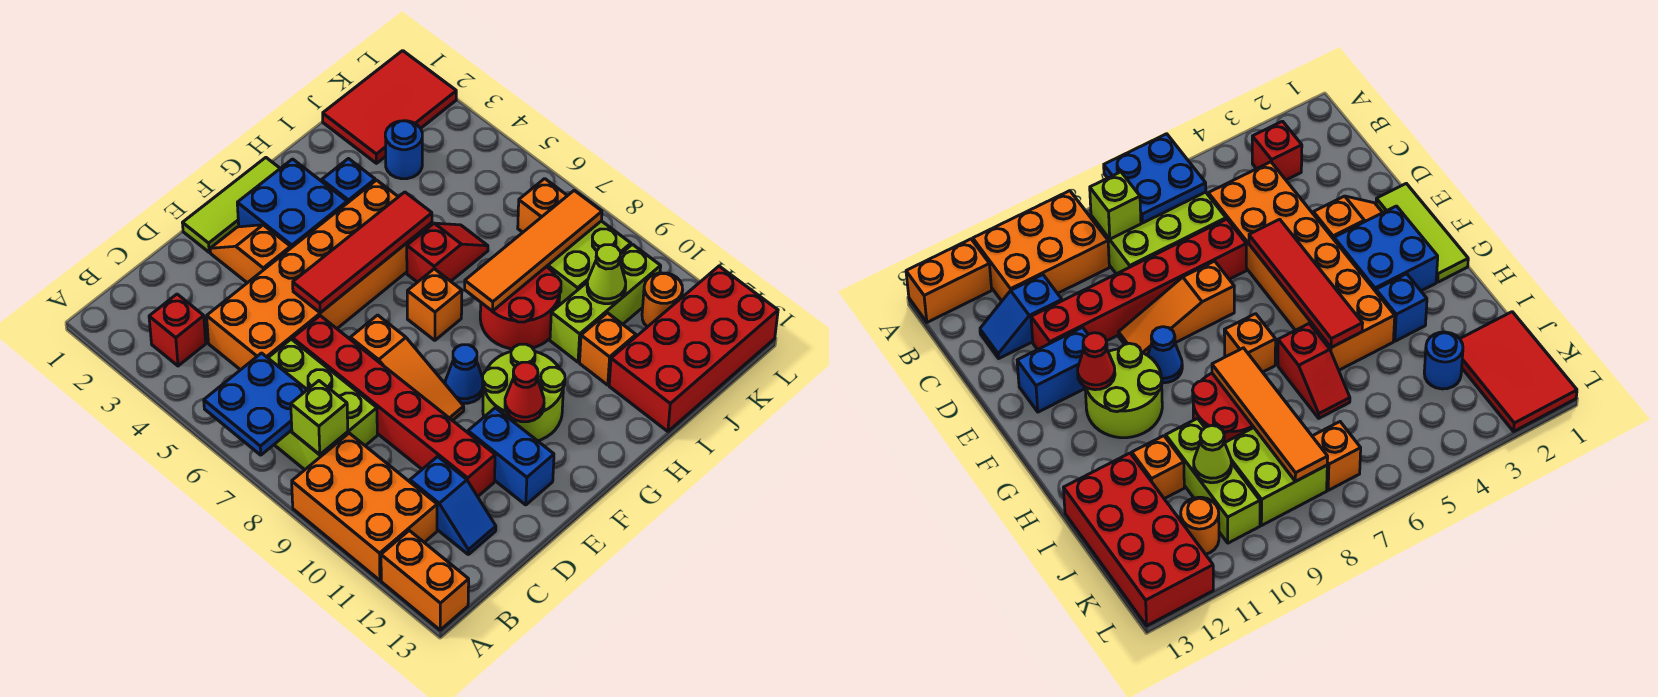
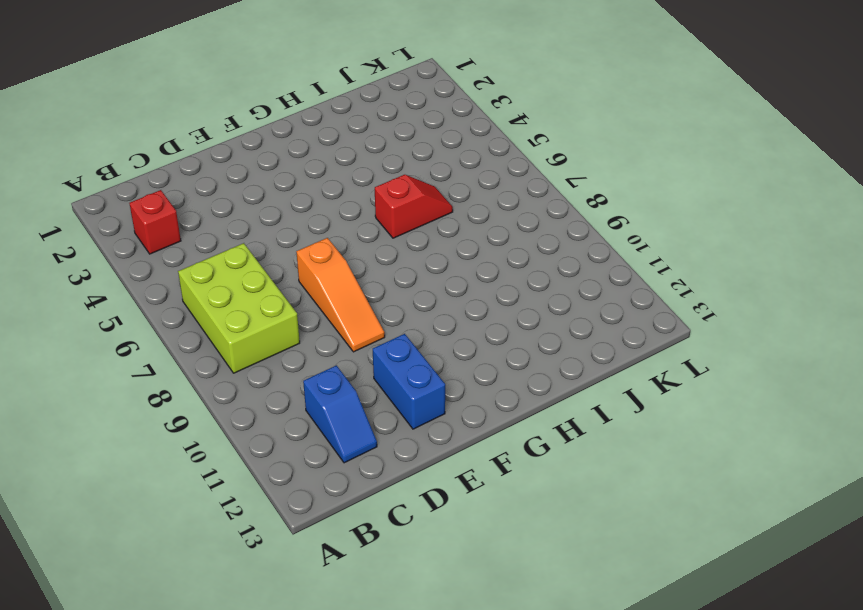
none -> orange brick A9:B11 level 1
none -> orange brick A12:A13 level 1
none -> orange brick C4:H5 level 1
none -> red brick D6:D11 level 1

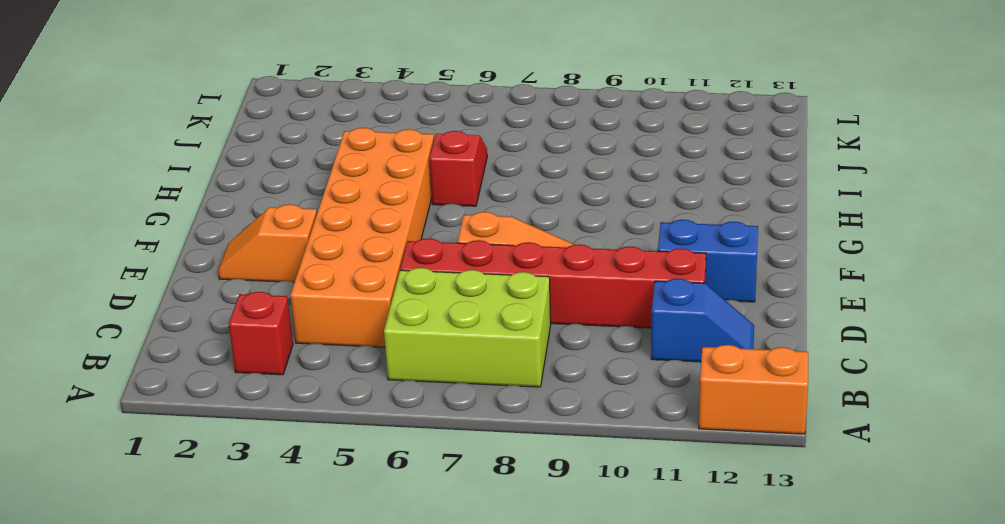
none -> orange brick A9:B11 level 1
none -> lime tile E1:G1 level 1
none -> blue brick F2:G3 level 1
none -> blue cone F9 level 1

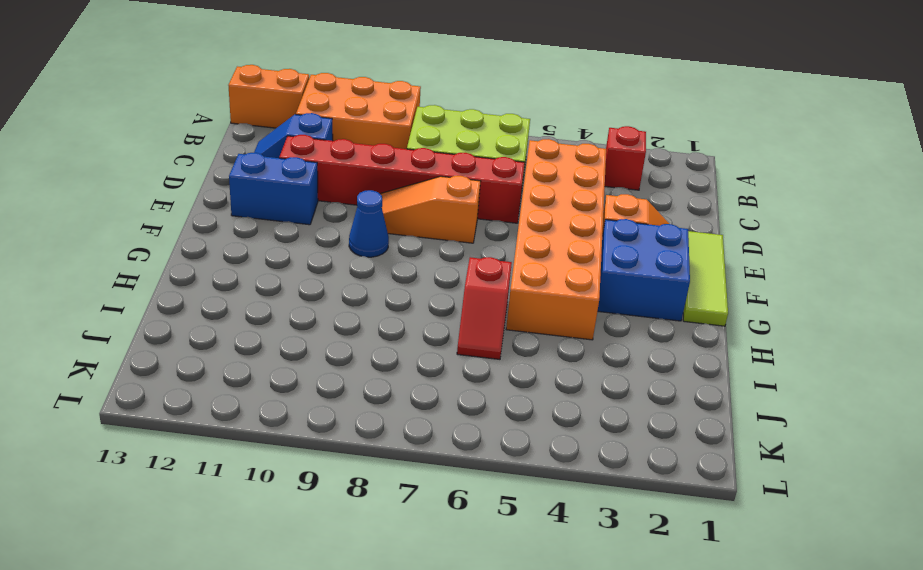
none -> lime round brick F10:G11 level 1
none -> orange brick G7 level 1
none -> blue brick H3 level 1
none -> red round brick H8:I9 level 1

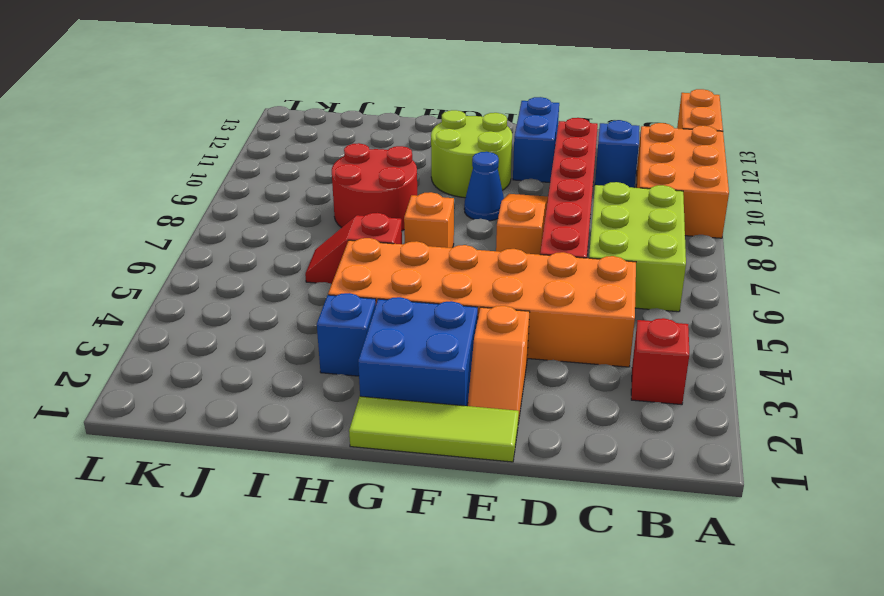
none -> lime brick I10:K10 level 1
none -> orange brick I11 level 1
none -> red brick I12:L13 level 1
none -> red tile J1:L2 level 1

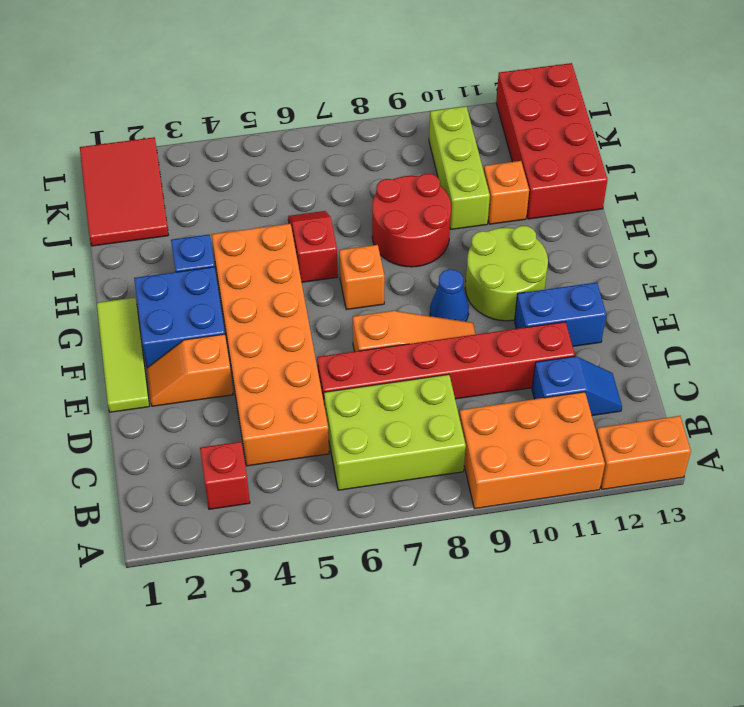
none -> blue round brick J3 level 1
none -> lime brick J8:K9 level 1
none -> orange brick K7 level 1
none -> orange round brick K11 level 1

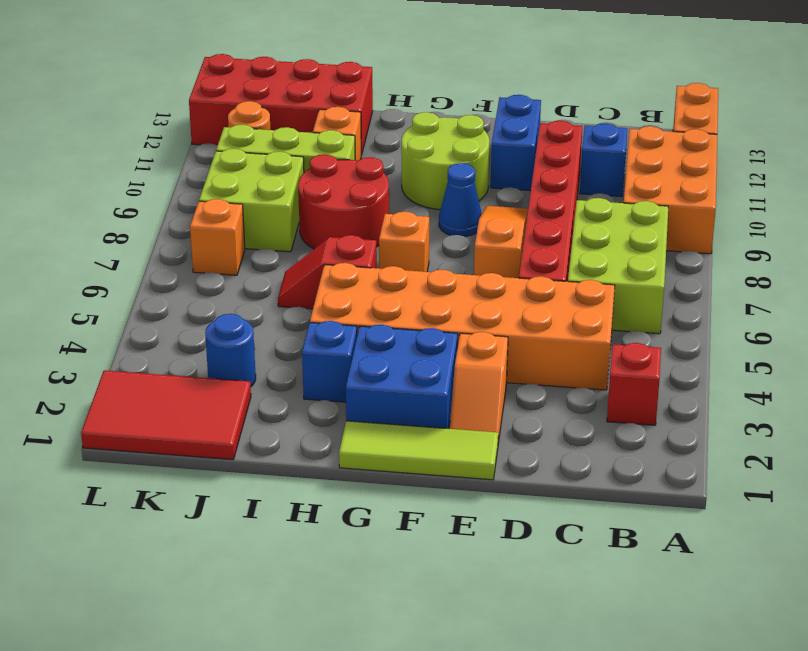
none -> blue plate A6:B7 level 2
none -> lime brick B8 level 2
none -> red tile E5:H5 level 2
none -> red cone F11 level 2

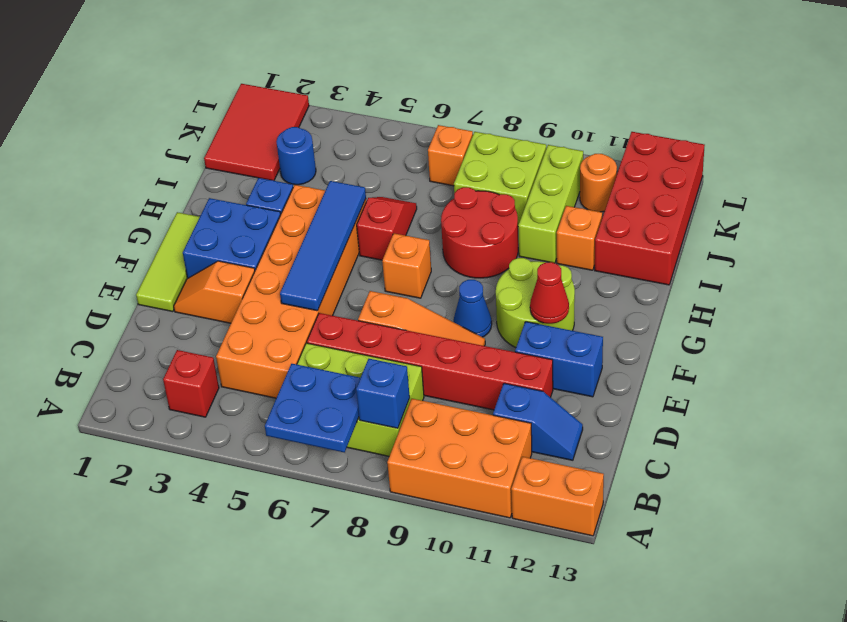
blue brick B8 level 2 -> lime brick B8 level 2
blue tile E5:H5 level 2 -> red tile E5:H5 level 2
none -> orange tile H8:K8 level 2
none -> lime cone J10 level 2

